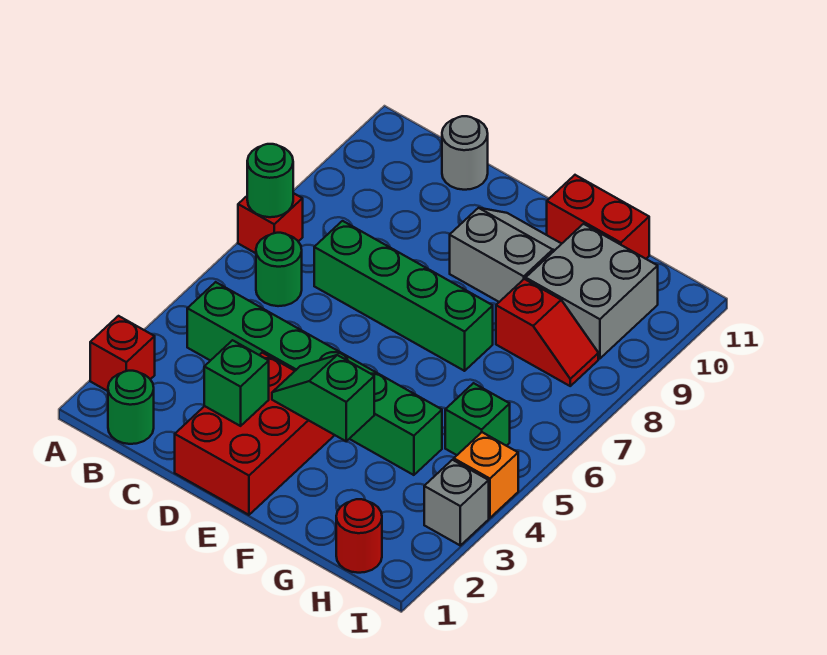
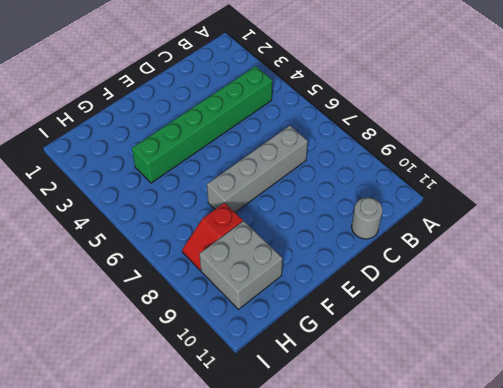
grey brick C7:F7 level 1 -> green brick C7:F7 level 1
none -> red brick A2 level 1
none -> red brick A7 level 1
none -> green round brick B1 level 1

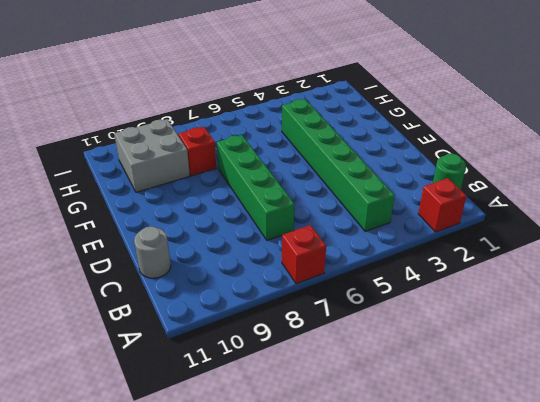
none -> green round brick B6 level 1
none -> red brick D1:E3 level 1
none -> grey slope E9:F10 level 1 top 9

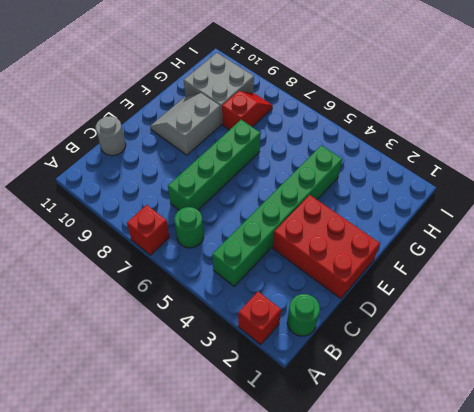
none -> red brick F11:G11 level 1
none -> red round brick H1 level 1
none -> green brick H5 level 1

